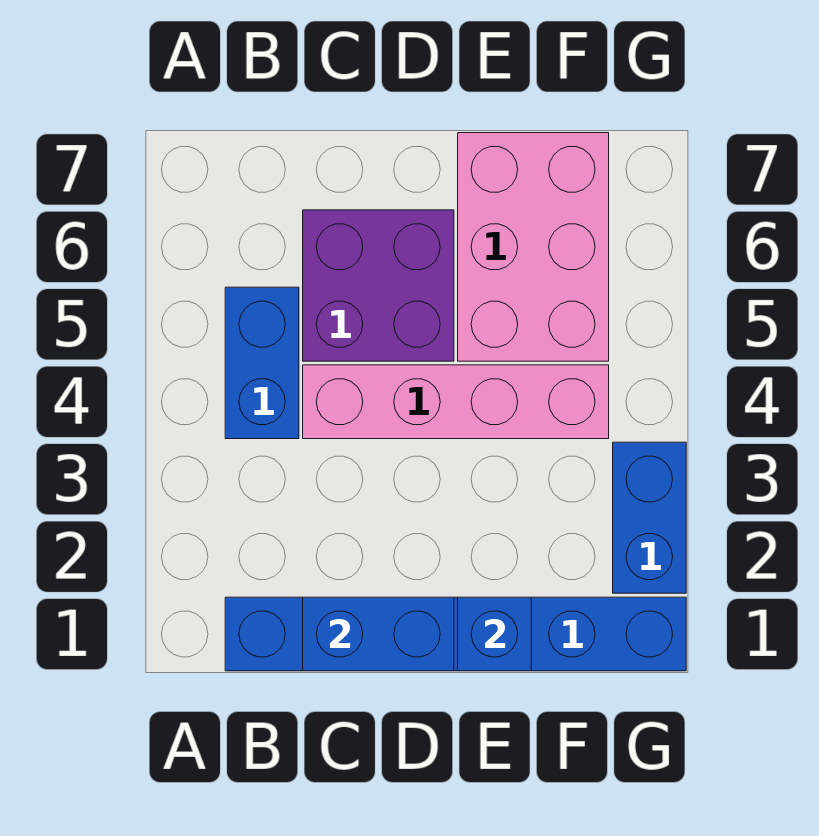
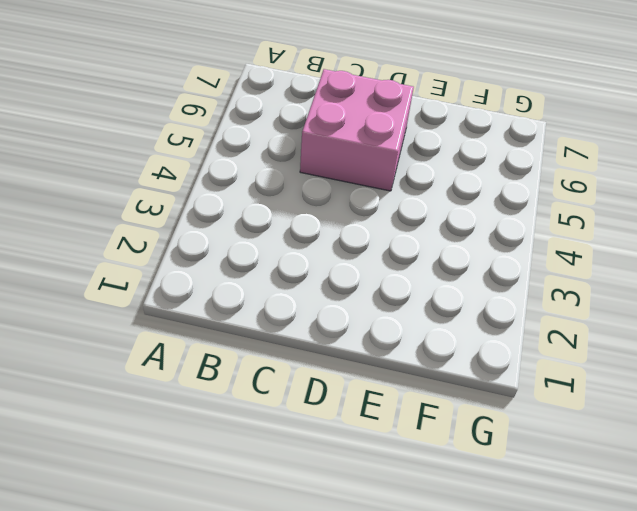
pink brick C5:D6 level 1 -> purple brick C5:D6 level 1
none -> blue brick B1:G1 level 1
none -> blue brick B4:B5 level 1

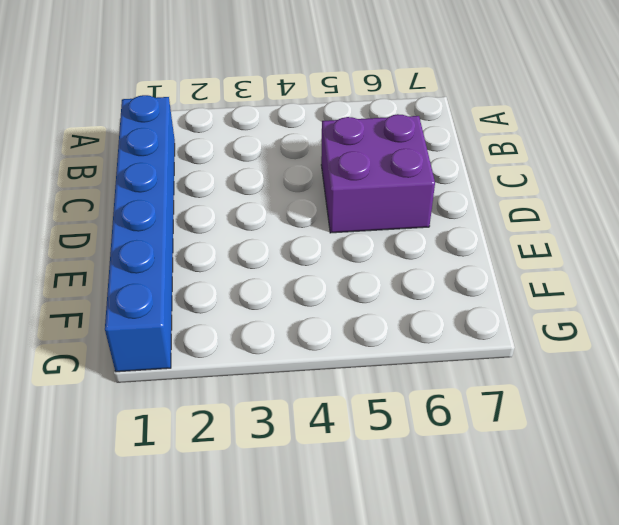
none -> blue brick B4:B5 level 1
none -> pink brick C4:F4 level 1

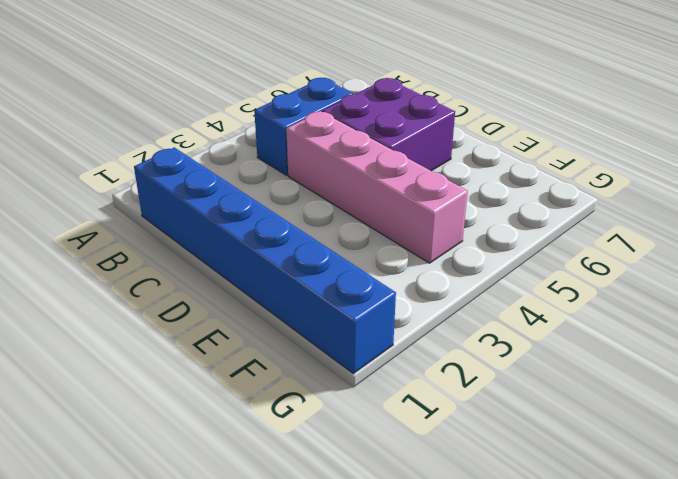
none -> pink brick E5:F7 level 1
none -> blue brick G2:G3 level 1

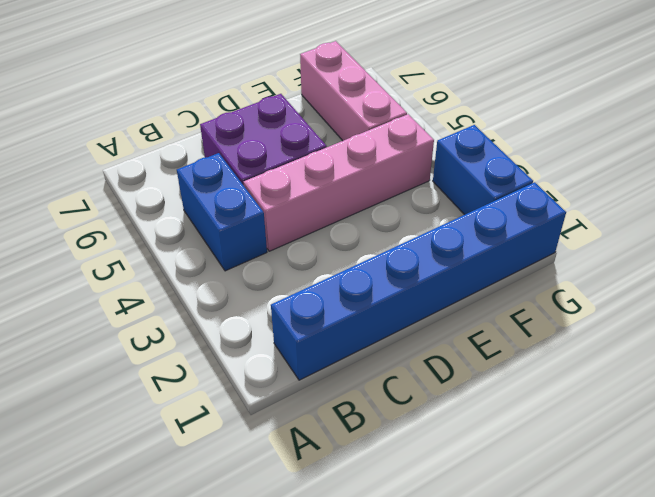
pink brick F5:F7 level 1 -> pink brick E5:F7 level 1
none -> blue brick C1:D1 level 2
none -> blue brick E1 level 2

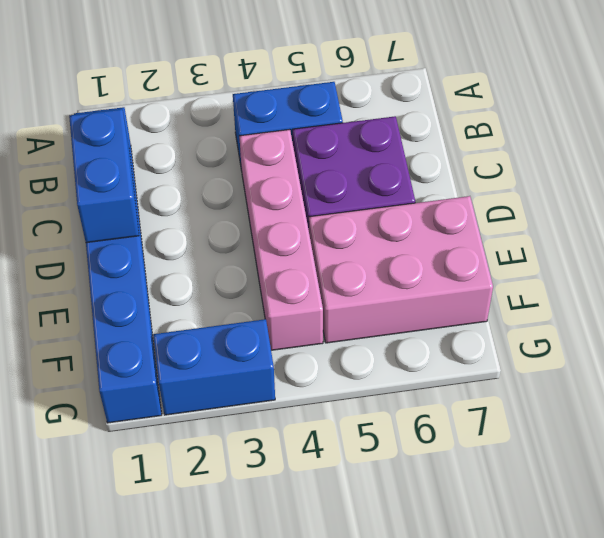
none -> blue brick E1 level 2

